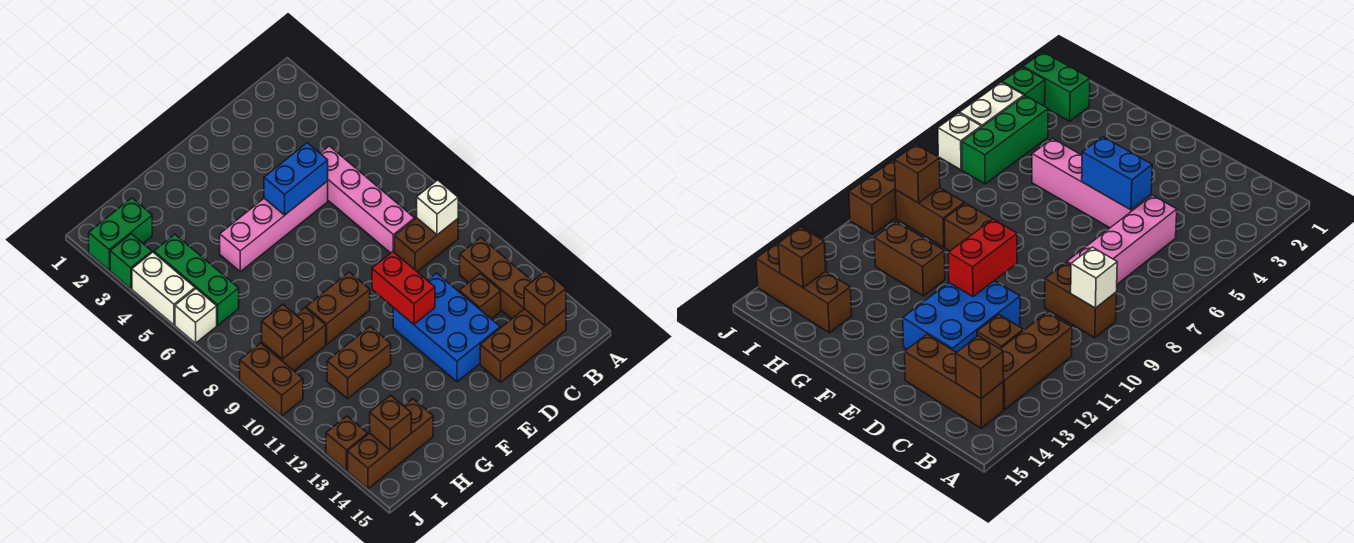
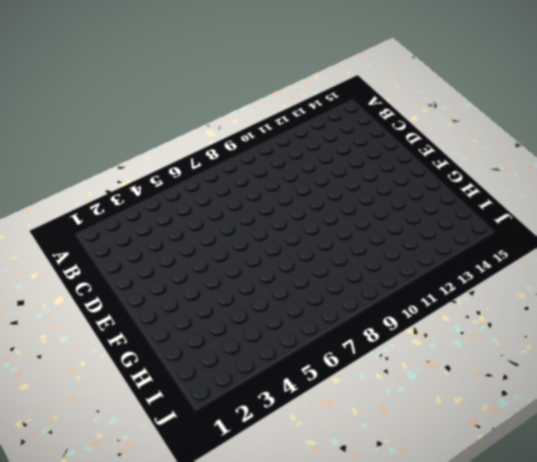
none -> brown brick B9:C9 level 1
none -> brown brick B11:B13 level 1
none -> brown brick B14:D14 level 1

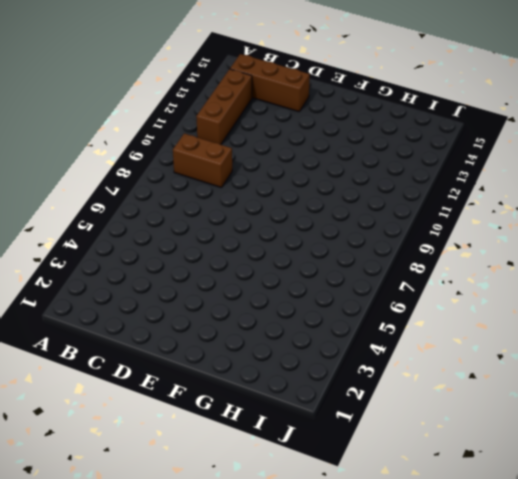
none -> pink brick C5:C8 level 1
none -> brown brick C12 level 1
none -> pink brick D5:G5 level 1

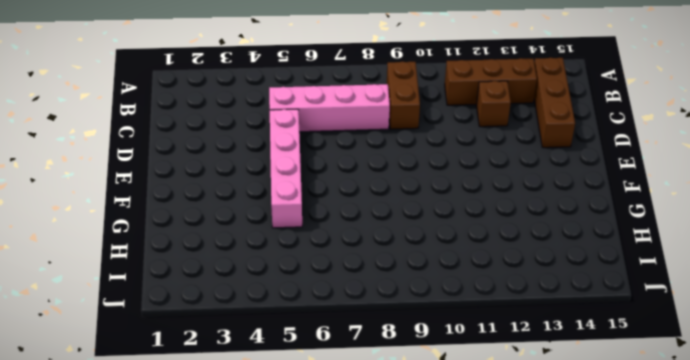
none -> blue brick D11:E13 level 1
none -> brown brick F9:G9 level 1
none -> brown brick G11:H11 level 1

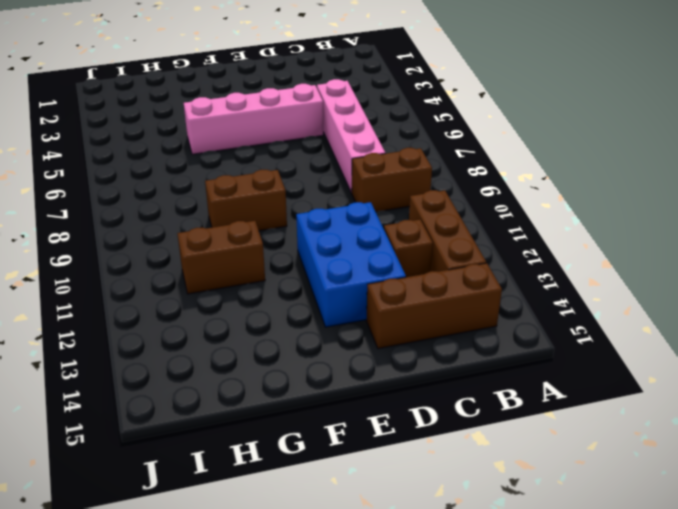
none -> brown brick H9:I9 level 1
none -> brown brick H14:J14 level 1
none -> green brick I2:J2 level 1

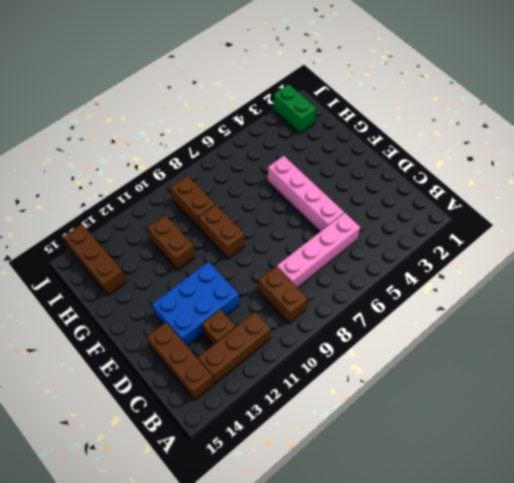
none -> green brick I4:I6 level 1
none -> green brick J3 level 1
none -> white brick J4:J5 level 1

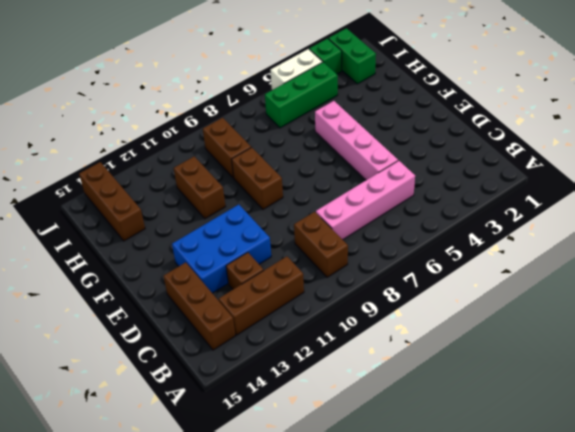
none -> white brick J6 level 1
none -> brown brick J9:J10 level 1
none -> brown brick J13 level 1

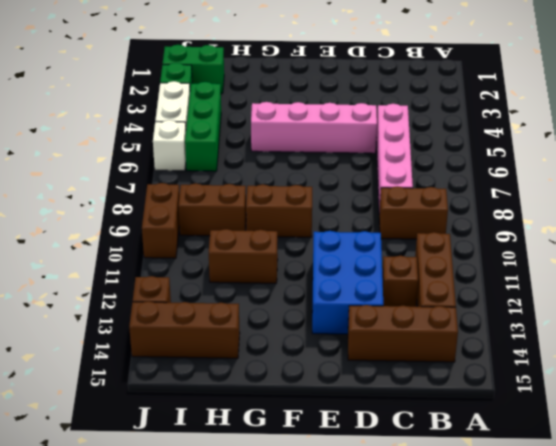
none -> white brick B9 level 2
none -> brown brick B14 level 2
none -> blue brick D5:E5 level 2

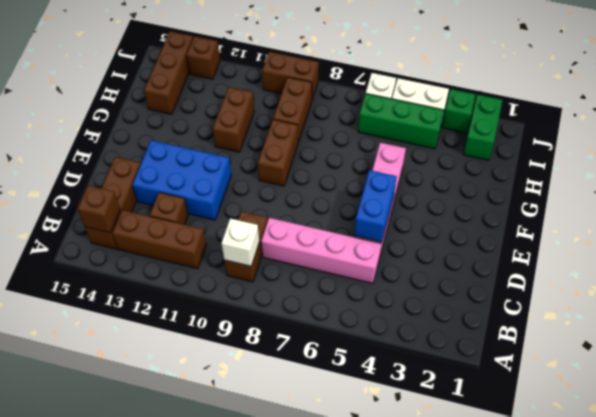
none -> red brick E10:E11 level 2
none -> brown brick I9 level 2
none -> brown brick I14 level 2

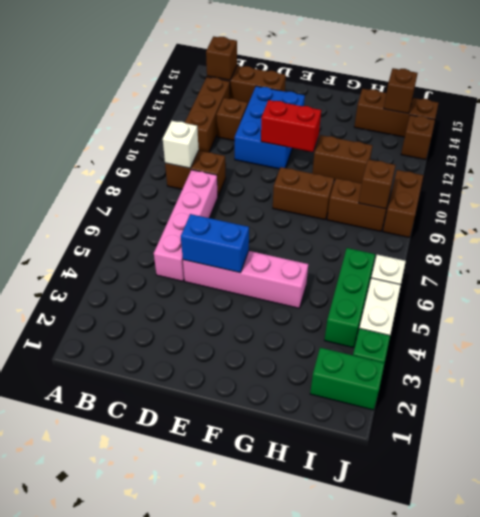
red brick E11:F11 level 2 -> red brick E10:E11 level 2

